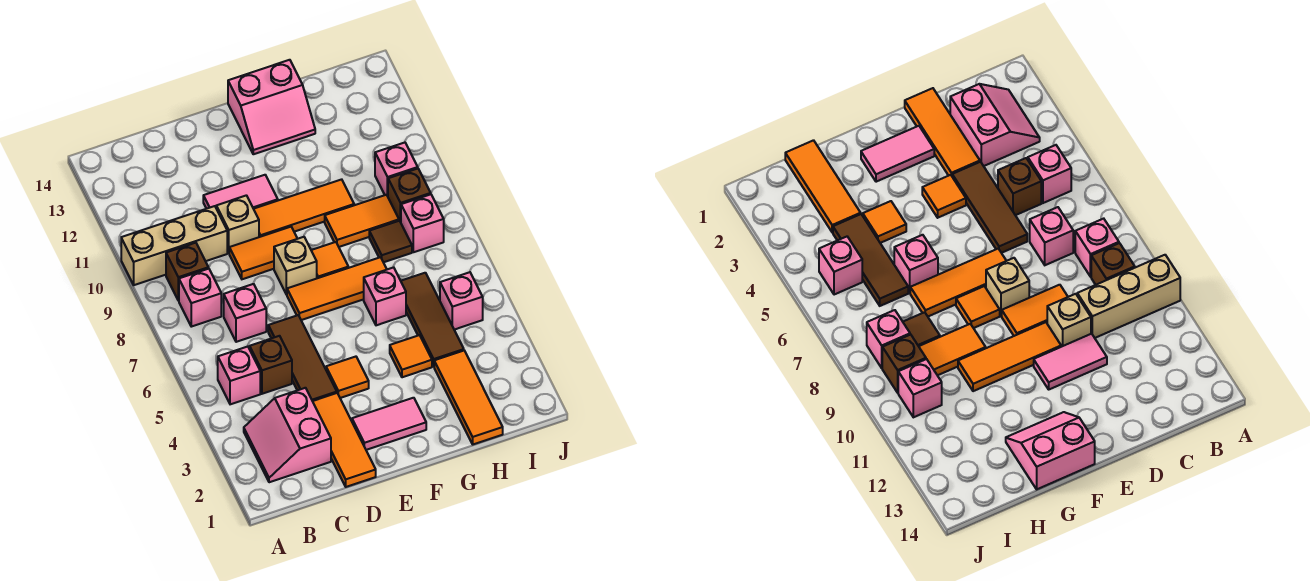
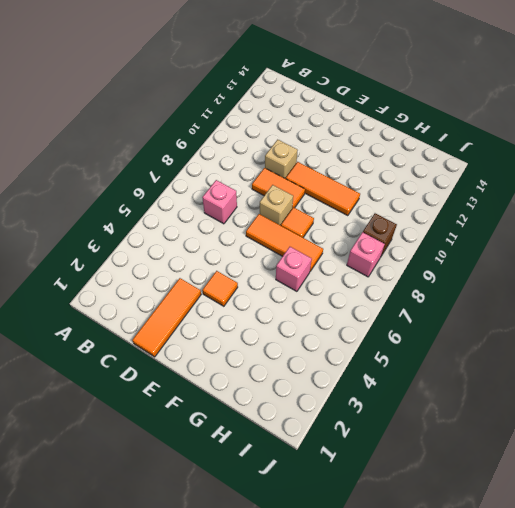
none -> tan brick A10:C10 level 1
none -> pink slope B2:C3 level 1 top C
none -> pink brick B5 level 1

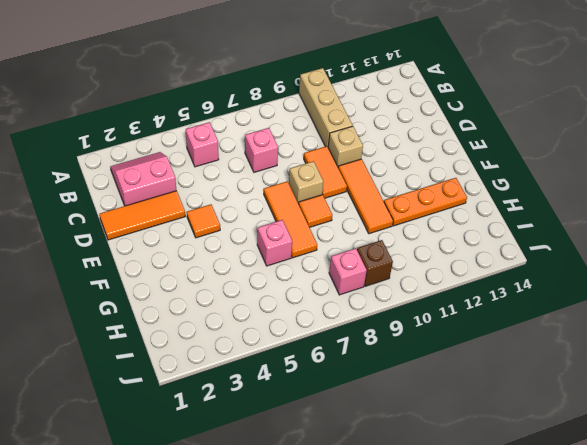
orange plate G11:G13 level 1 -> pink slope F13:G14 level 1 top 14
none -> pink brick B8 level 1
none -> brown brick B9 level 1
none -> brown brick C5 level 1

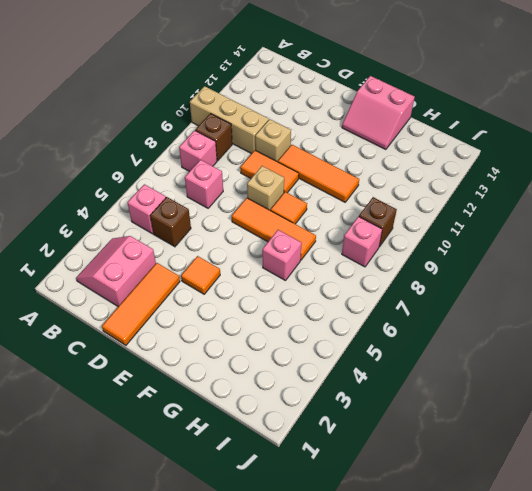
none -> brown tile D4:D6 level 1
none -> pink tile D11:E11 level 1
none -> pink tile E2:F2 level 1

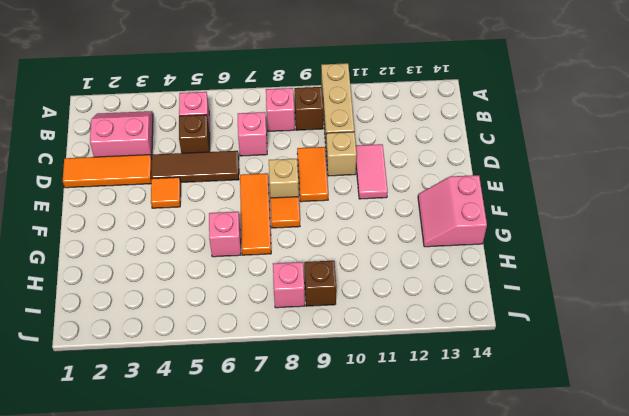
none -> pink tile E2:F2 level 1
none -> orange tile E10:G10 level 1
none -> orange tile G4 level 1

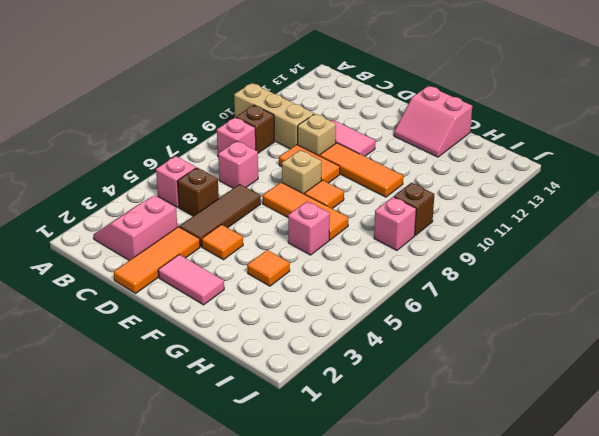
none -> orange tile G9:H9 level 1
none -> orange tile H1:H3 level 1
none -> brown tile H4:H6 level 1

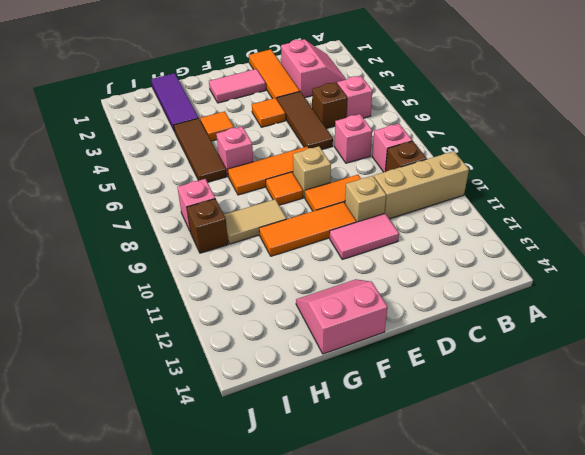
tan tile G9:H9 level 1 -> orange tile G9:H9 level 1
purple tile H1:H3 level 1 -> orange tile H1:H3 level 1
none -> brown tile H8 level 1
none -> pink brick I5 level 1
none -> pink brick I10 level 1

